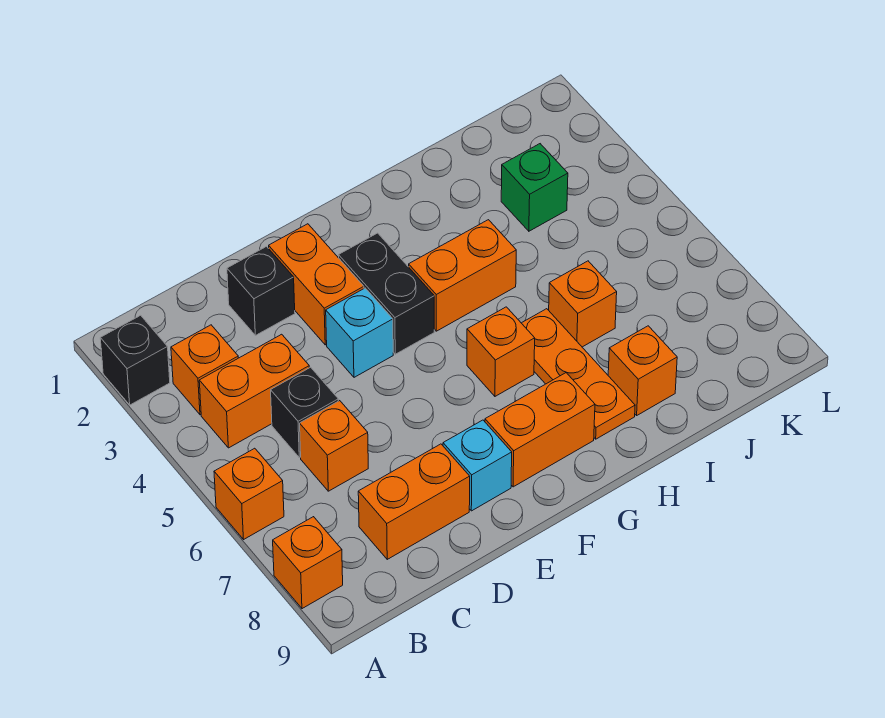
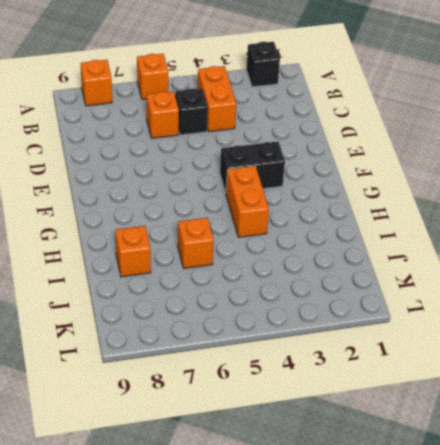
none -> orange brick B3 level 1
none -> orange brick C8:D8 level 1
none -> black brick D2 level 1

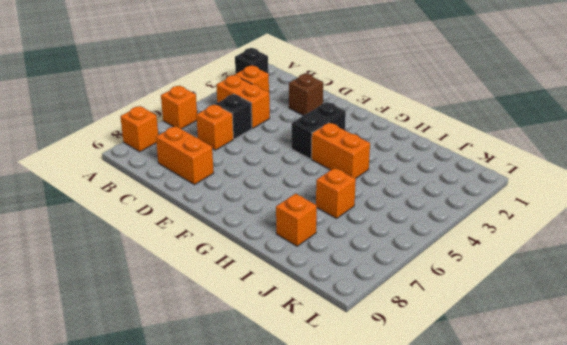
brown brick D2 level 1 -> black brick D2 level 1
none -> orange brick E2:E3 level 1
none -> cyan brick E4 level 1
none -> cyan brick E8 level 1

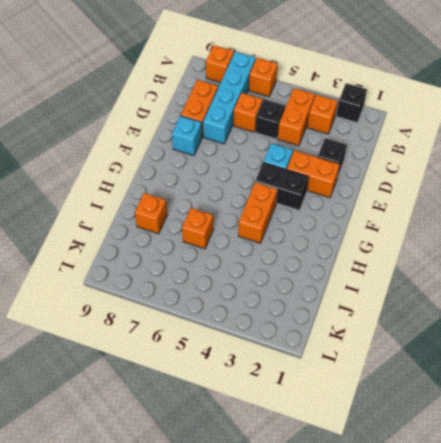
cyan brick A7:D7 level 1 -> none
none -> orange brick F8:G8 level 1
none -> orange brick G6 level 1
none -> orange plate H6:H8 level 1

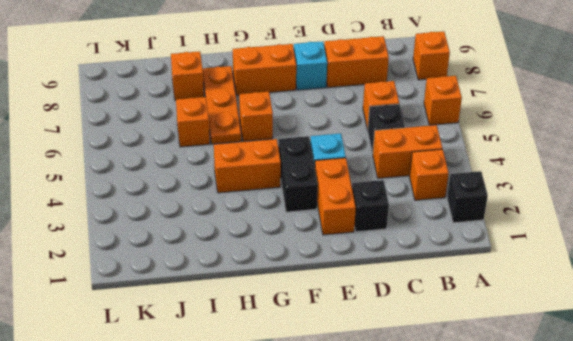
none -> green brick J3 level 1

